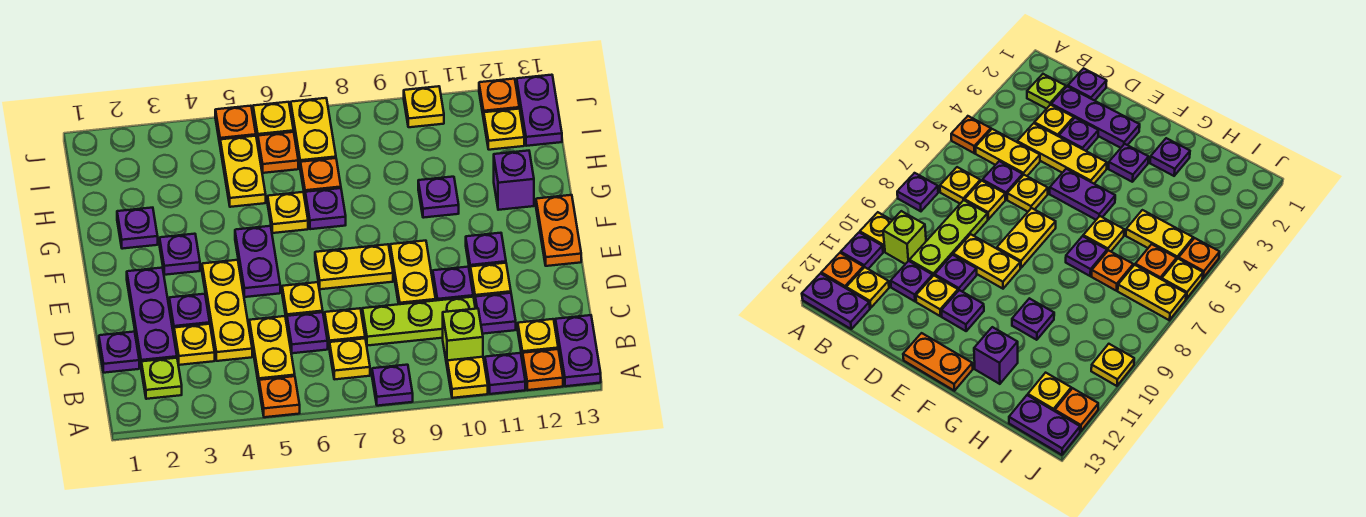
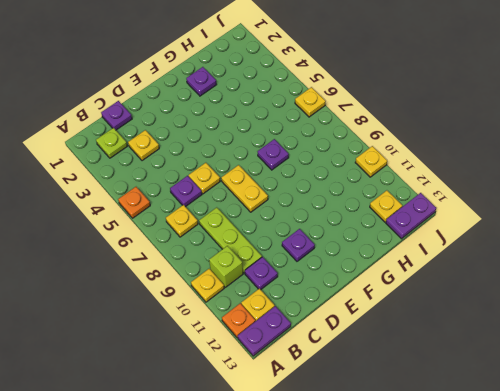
none -> purple plate A8 level 1
none -> purple plate A11 level 1
none -> yellow plate B5:C5 level 1
none -> purple plate C2:E2 level 1

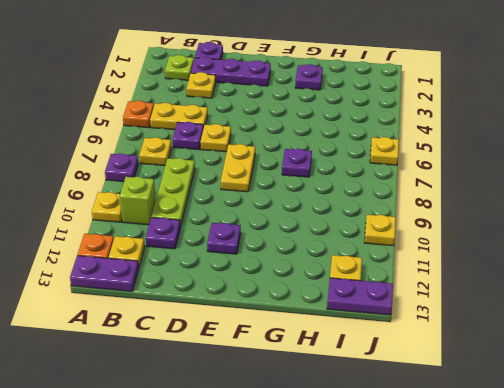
none -> purple plate A11 level 1
none -> yellow plate C4:E4 level 1
none -> yellow plate C7 level 1
none -> purple plate D3 level 1

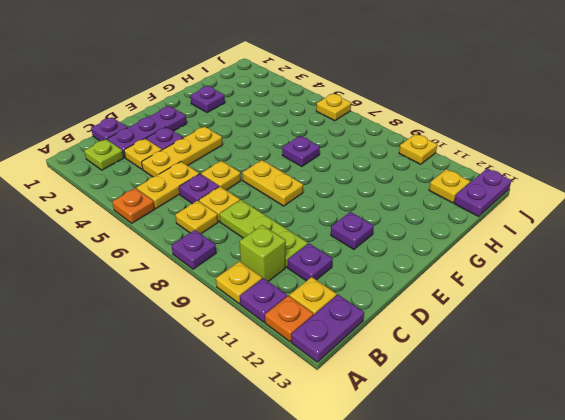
none -> yellow plate D9:E9 level 1
none -> purple plate D10 level 1
none -> yellow plate D11 level 1
none -> purple plate E5:F5 level 1

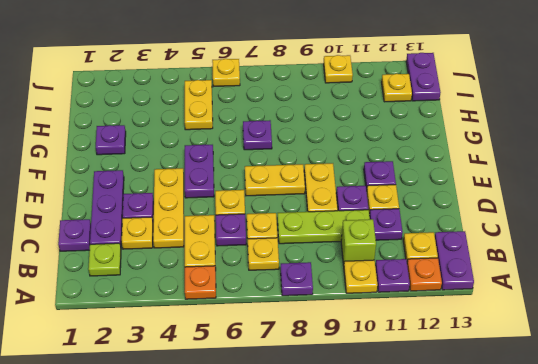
none -> orange plate E13:F13 level 1
none -> purple plate F3 level 1
none -> yellow plate G6 level 1
none -> purple plate G10 level 1

